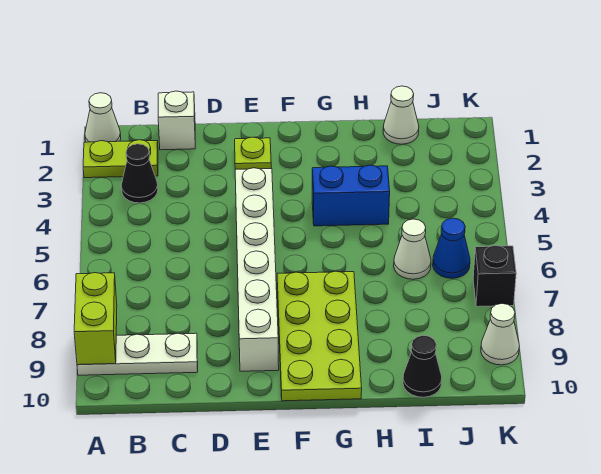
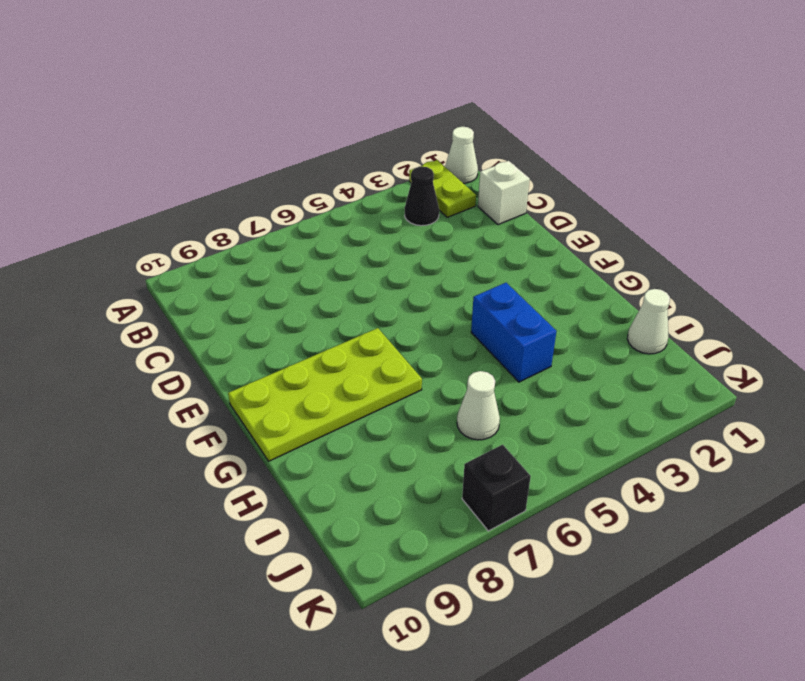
none -> white plate A9:C9 level 1
none -> lime plate E2 level 1
none -> white brick E4:E9 level 1

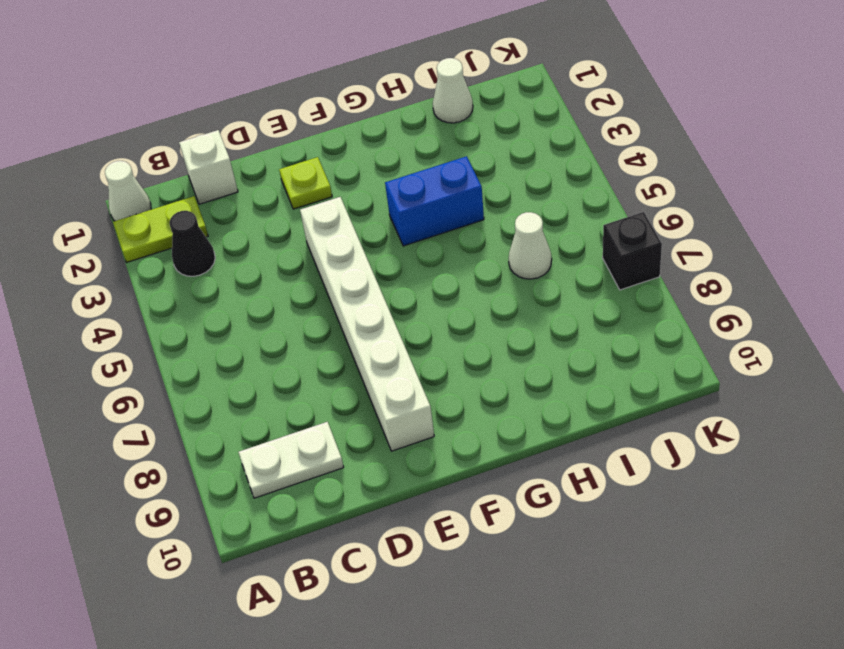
white plate B9:C9 level 1 -> white plate A9:C9 level 1
none -> lime plate F7:G10 level 1
none -> black cone I10 level 1
none -> blue cone J6 level 1

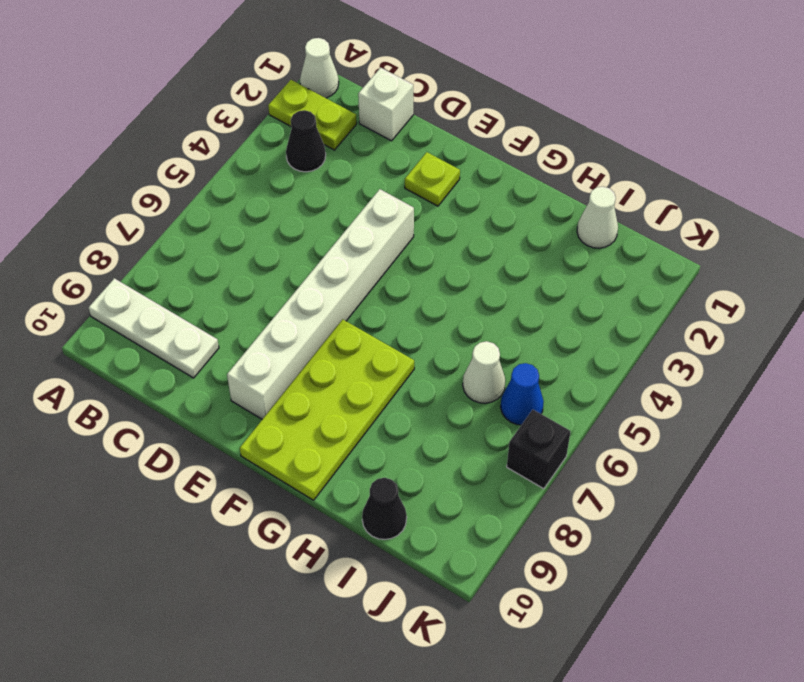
none -> blue brick G4:H4 level 1
none -> white cone K9 level 1
none -> lime brick A8:A9 level 2

